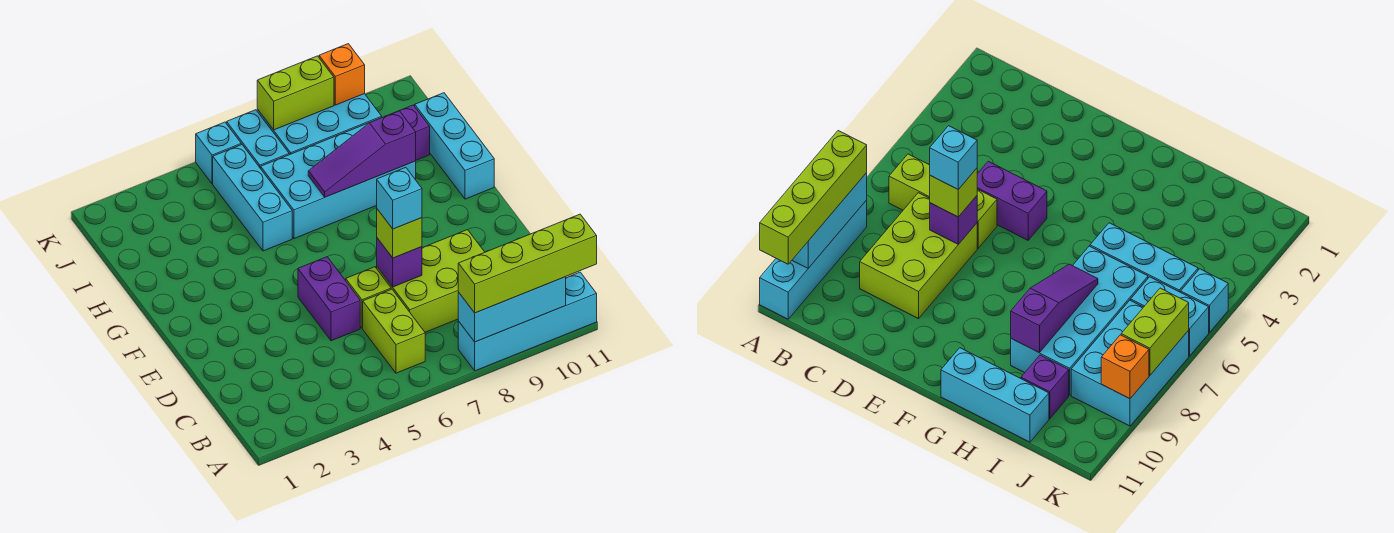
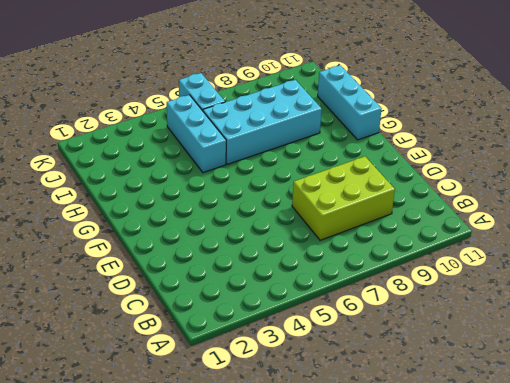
none -> cyan brick A8:A11 level 1
none -> lime brick B6:C6 level 1
none -> purple brick D5:E5 level 1

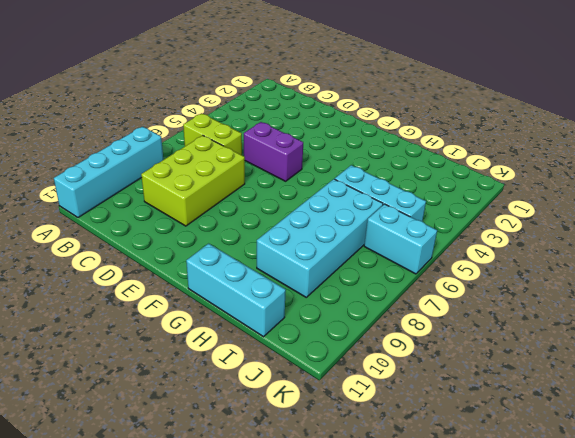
none -> lime brick D6 level 1
none -> purple brick I10 level 1
none -> cyan brick J7:K9 level 1

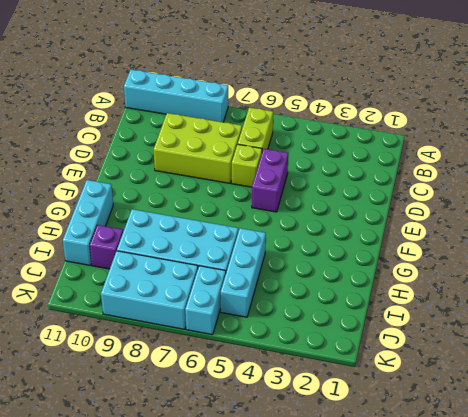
none -> cyan brick K5 level 1
none -> cyan brick A8:A10 level 2
none -> purple brick D7 level 2

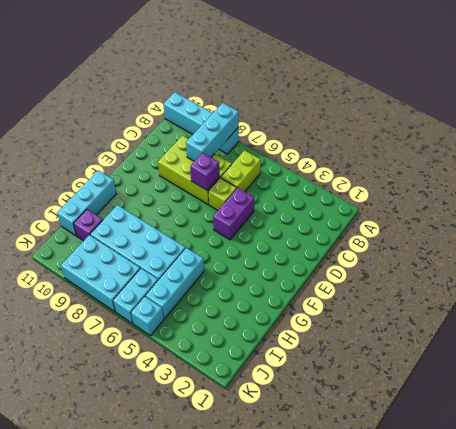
cyan brick A8:C8 level 2 -> cyan brick A8:A10 level 2
none -> purple slope H7:H9 level 2 top 9
none -> lime brick K7:K8 level 2
none -> orange brick K9 level 2

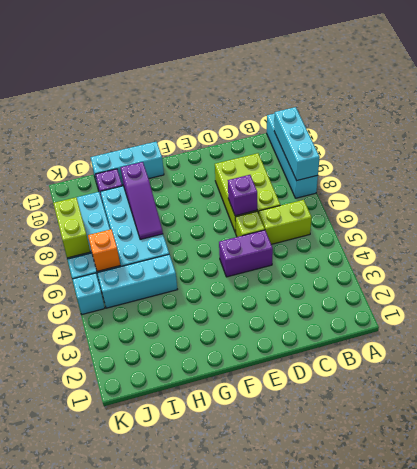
orange brick J6 level 2 -> orange brick K9 level 2
none -> lime brick A8:A11 level 3
none -> lime brick D7 level 3
none -> cyan brick D7 level 4

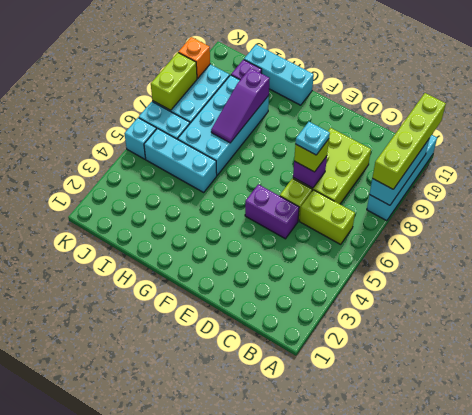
cyan plate D7 level 4 -> cyan brick D7 level 4

